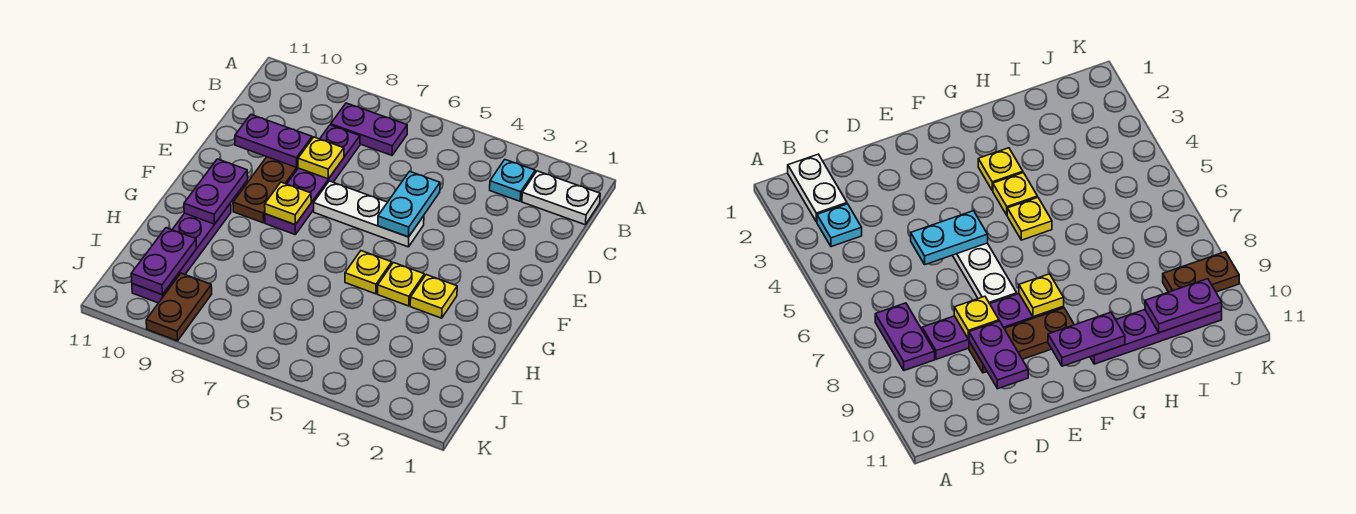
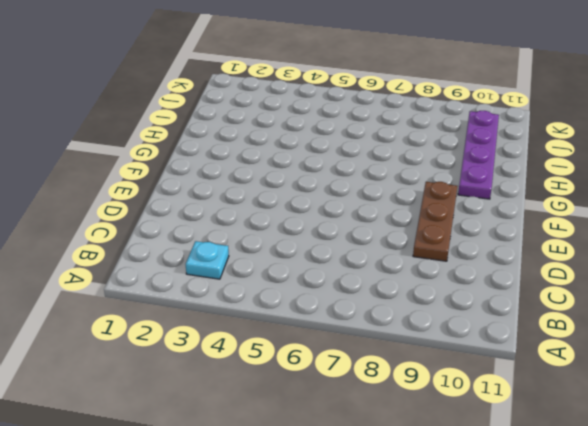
none -> white plate B1:B2 level 1
none -> purple plate B7:B8 level 1
none -> purple plate C8:F8 level 1

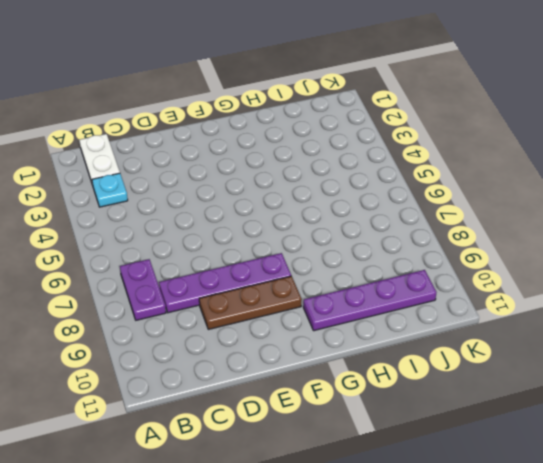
none -> white plate E5:E7 level 1
none -> yellow plate G3 level 1
none -> yellow plate G4 level 1

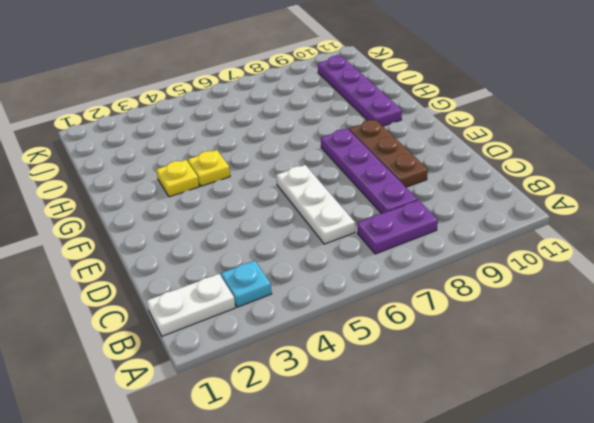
white plate C6:E6 level 1 -> white plate E5:E7 level 1
none -> yellow plate G5 level 1
none -> brown plate J9:K9 level 1
none -> cyan plate D5:E5 level 2

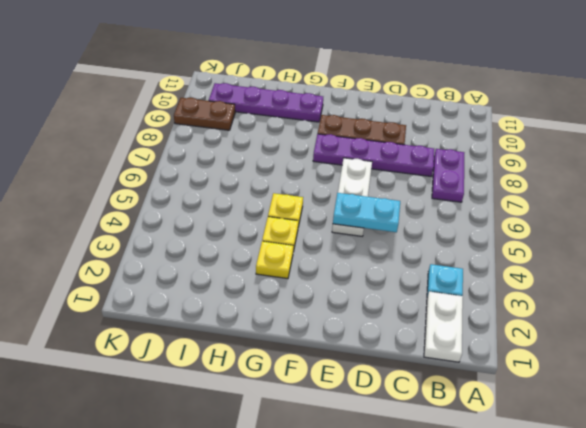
none -> yellow plate D8 level 2
none -> purple plate D9:D10 level 2
none -> yellow plate F8 level 2

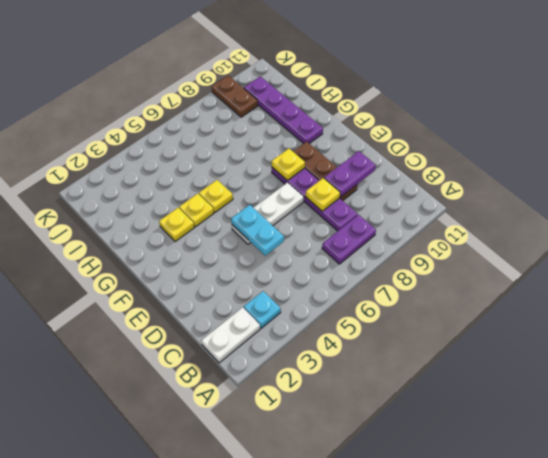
none -> purple plate F10:G10 level 2
none -> purple plate I10:J10 level 2

